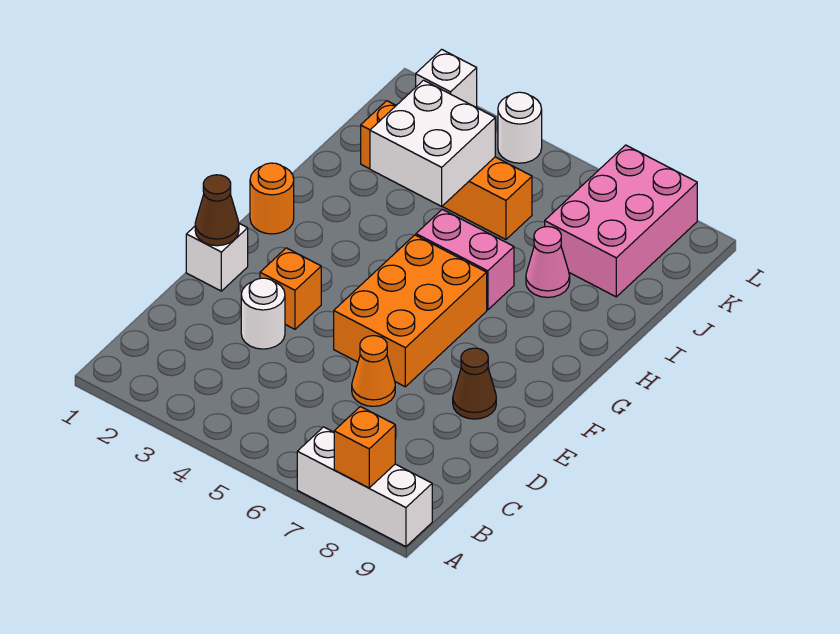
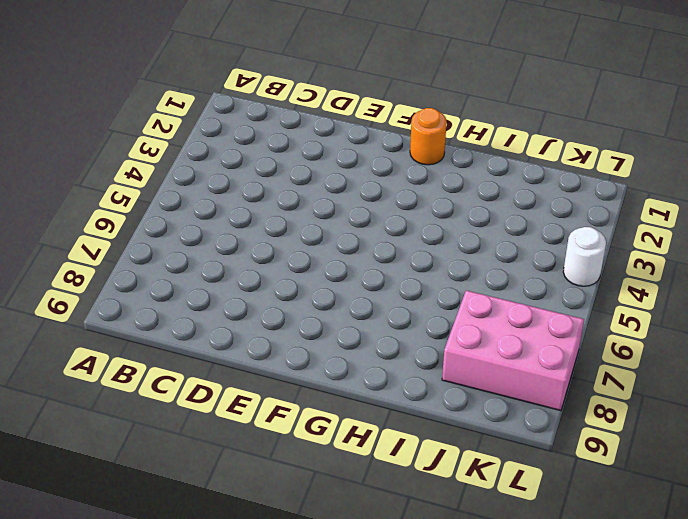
none -> white brick A7:A9 level 1
none -> white round brick D3 level 1
none -> orange cone D6 level 1

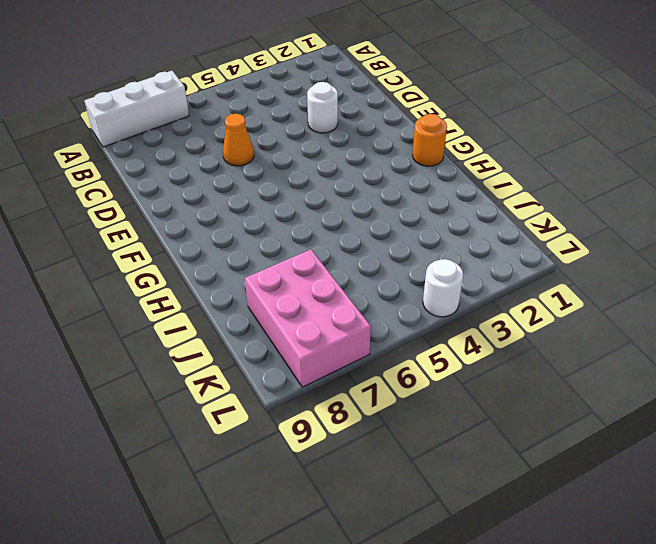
none -> white brick E1 level 1
none -> orange brick E3 level 1
none -> orange brick E5:G6 level 1

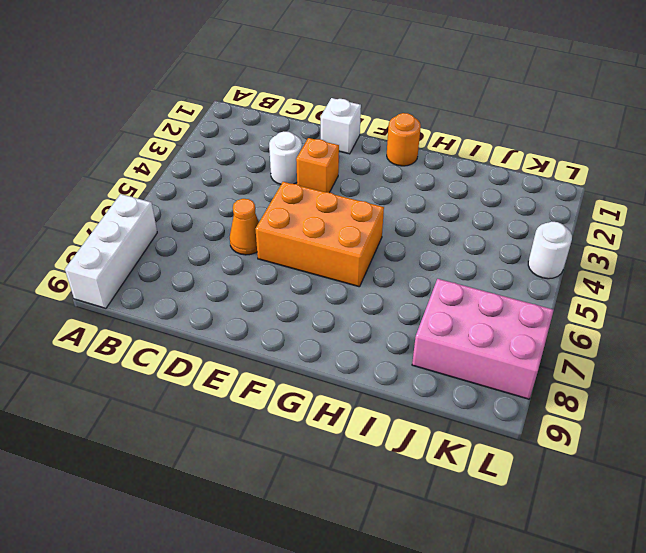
none -> brown cone E8 level 1
none -> pink brick H5:H6 level 1
none -> pink cone I7 level 1

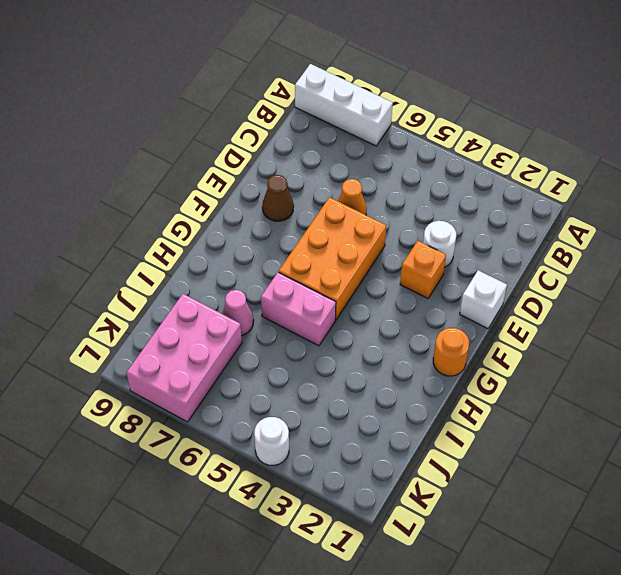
none -> orange brick J2:J5 level 1
none -> white brick L2 level 1
none -> orange brick A8 level 2

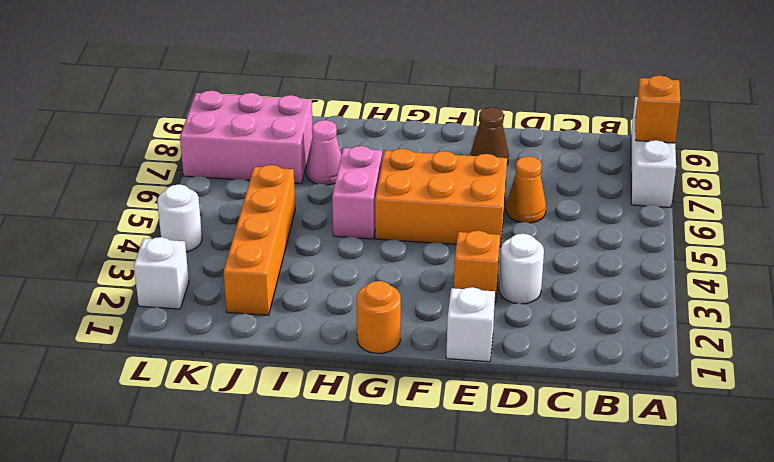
none -> brown cone E1 level 2
none -> white brick I3:J4 level 2

